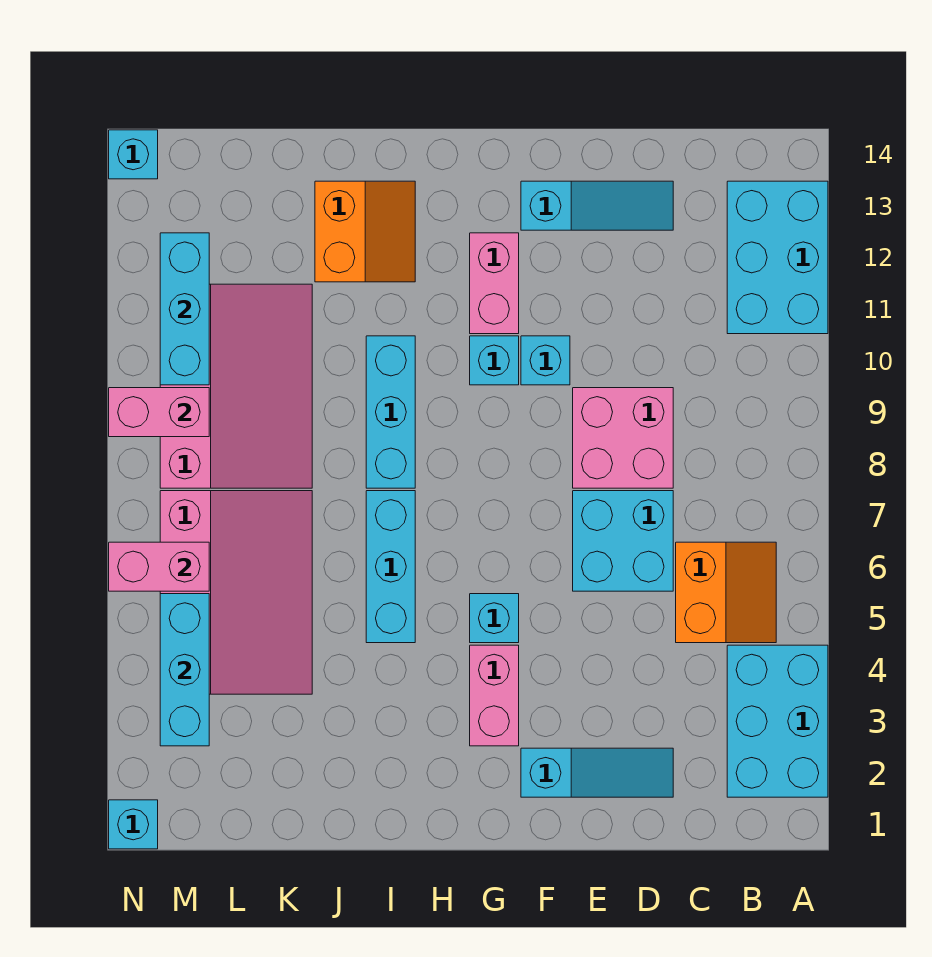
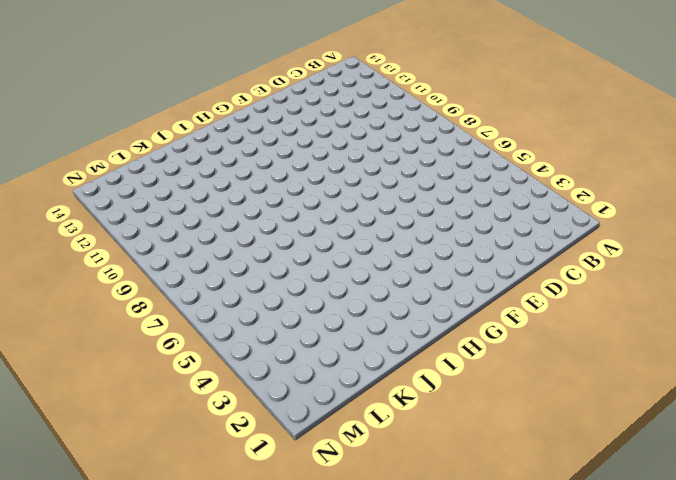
none -> cyan brick A2:B4 level 1
none -> cyan brick A11:B13 level 1
none -> orange slope B5:C6 level 1 top C

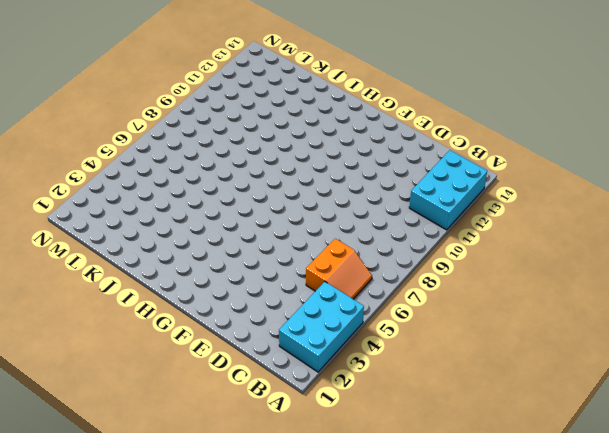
none -> cyan slope D2:F2 level 1 top F
none -> cyan brick D6:E7 level 1
none -> pink brick D8:E9 level 1

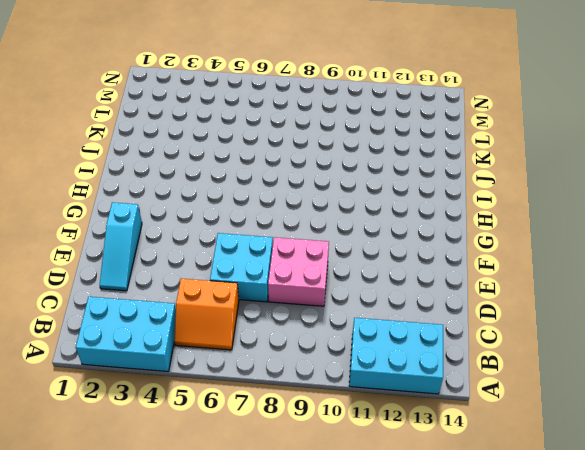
none -> cyan slope D13:F13 level 1 top F
none -> cyan brick F10 level 1
none -> pink brick G3:G4 level 1

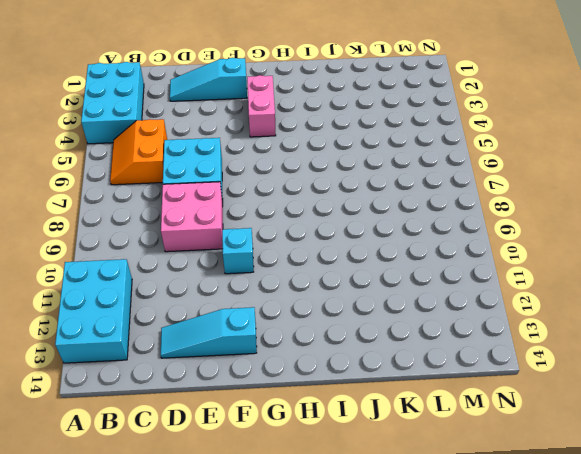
none -> cyan brick G5 level 1
none -> cyan brick G10 level 1
none -> pink brick G11:G12 level 1

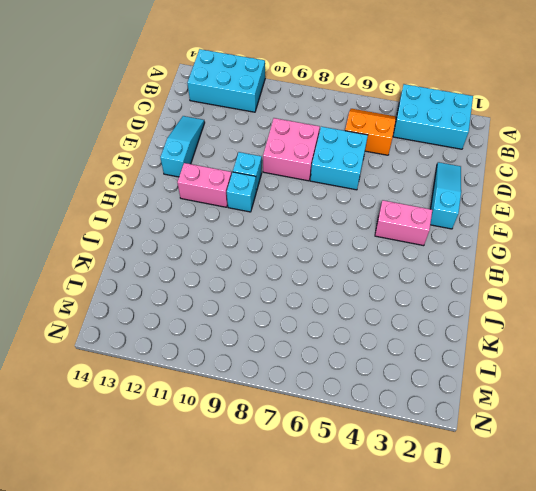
none -> cyan brick G5 level 1
none -> cyan brick I5:I7 level 1
none -> cyan brick I8:I10 level 1

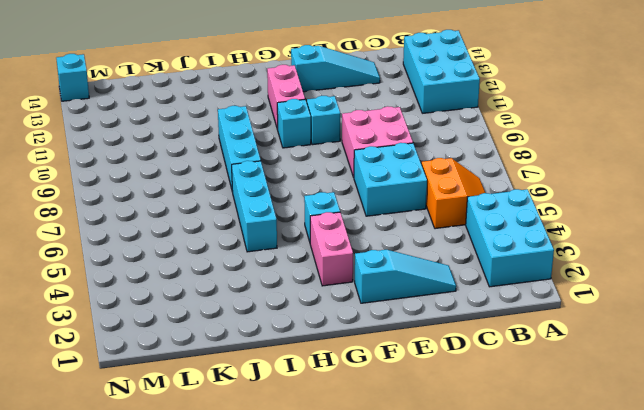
none -> orange slope I12:J13 level 1 top J
none -> pink slope K4:M7 level 1 top M
none -> pink slope K8:M11 level 1 top M

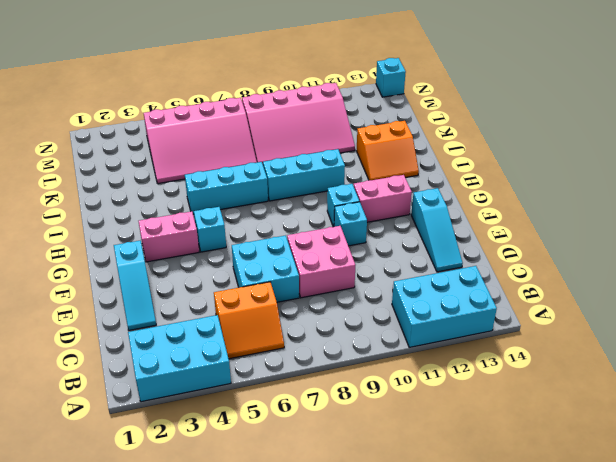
none -> cyan brick N1 level 1
none -> cyan brick M3:M5 level 2
none -> pink brick M6:N6 level 2

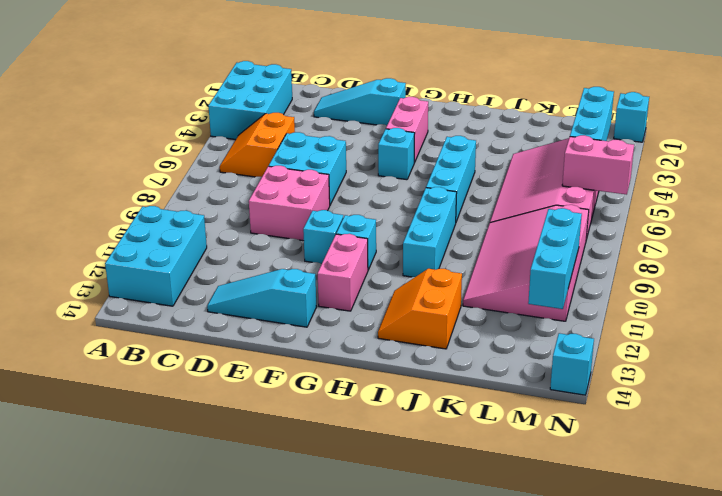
none -> pink brick M9:N9 level 2

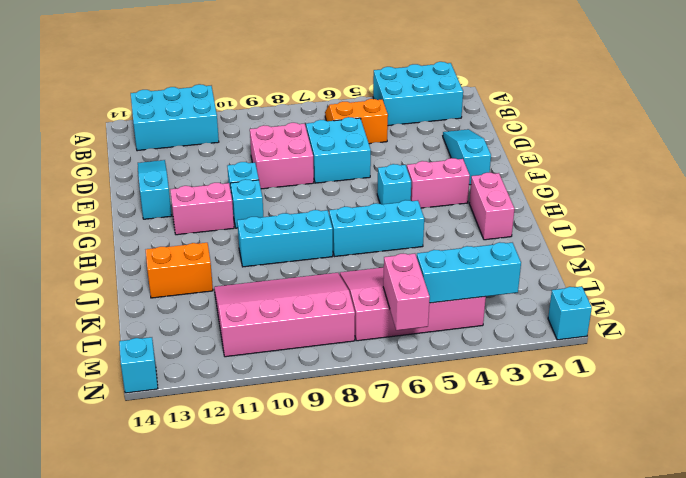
pink brick H2:I2 level 1 -> pink brick M9:N9 level 2
none -> cyan brick M10:M12 level 2

